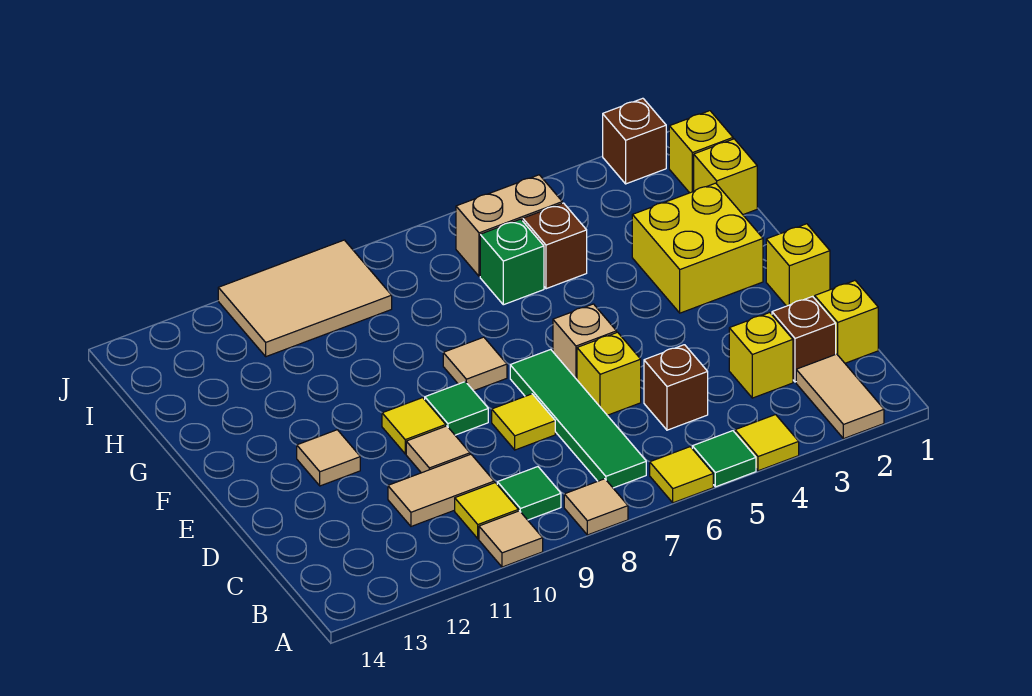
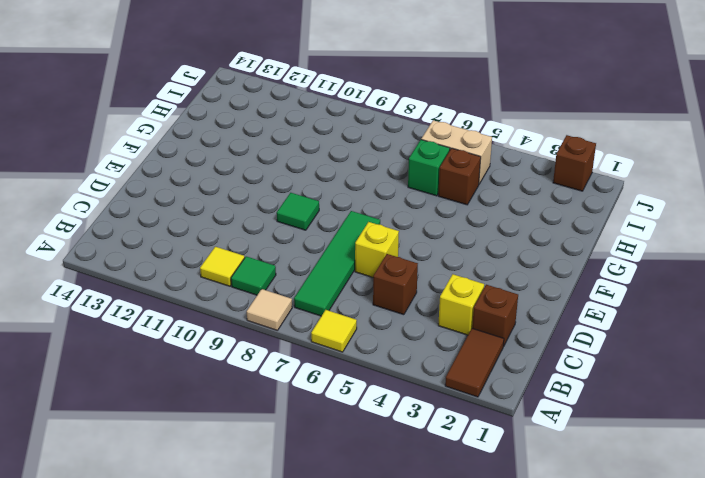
brown tile A2:B2 level 1 -> tan tile A2:B2 level 1
none -> yellow tile A4 level 1
none -> green tile A5 level 1
none -> tan tile A10 level 1
none -> yellow brick C1 level 1

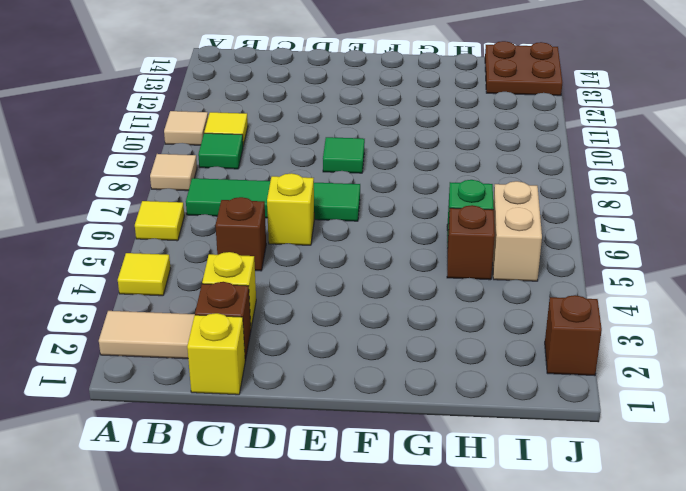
brown plate I13:J14 level 1 -> none
none -> green tile A5 level 1
none -> tan tile C10:C11 level 1
none -> yellow tile D8 level 1
none -> tan tile D10 level 1

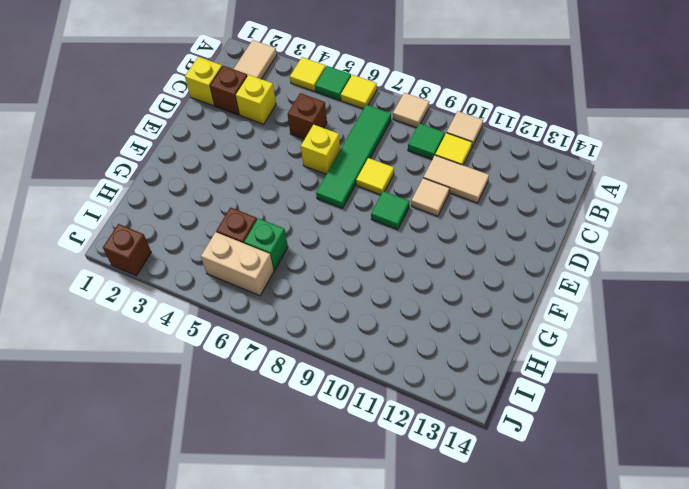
none -> yellow brick E1 level 1
none -> tan brick E6 level 1
none -> yellow tile E10 level 1
none -> tan tile E12 level 1

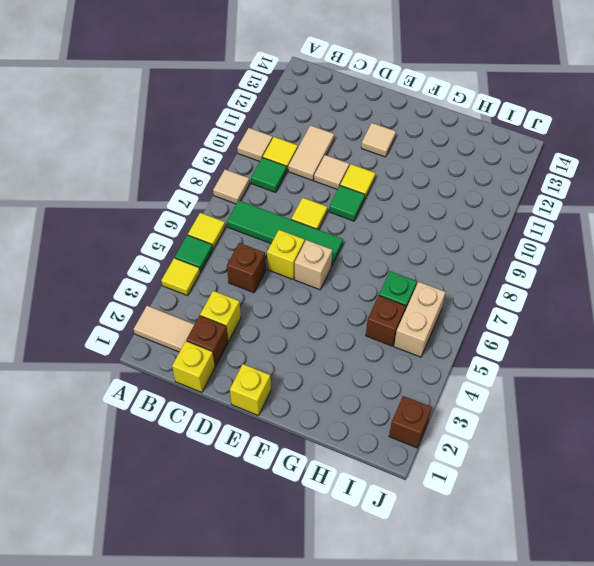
none -> yellow brick F2:G3 level 1
none -> tan tile F8 level 1
none -> yellow brick H1 level 1
none -> yellow brick I1 level 1

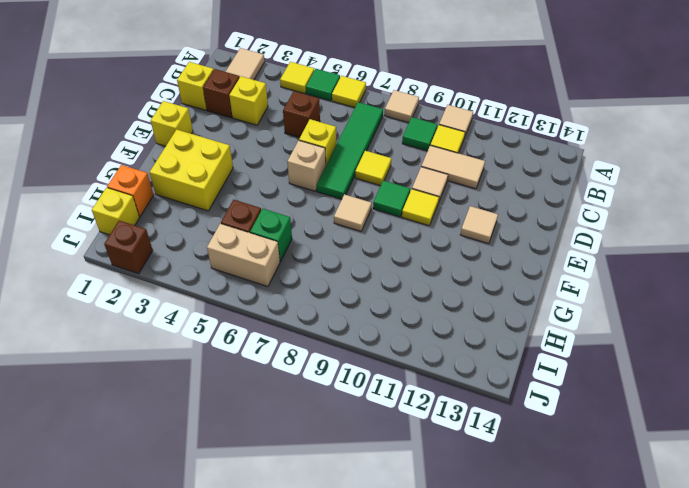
orange brick H1 level 1 -> yellow brick H1 level 1
none -> tan tile I9:J11 level 1

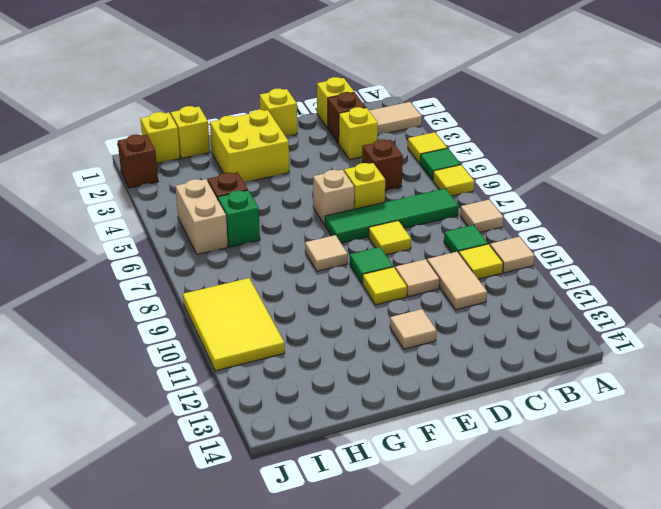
yellow tile I9:J11 level 1 -> tan tile I9:J11 level 1

